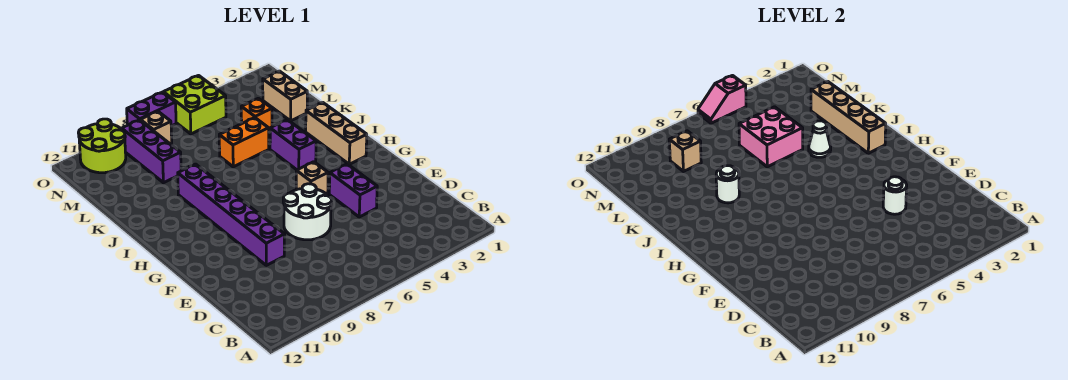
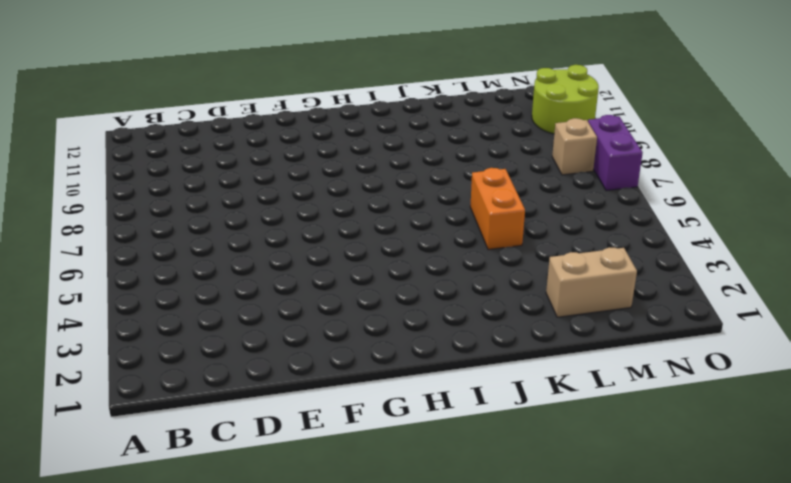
none -> purple brick E4:F4 level 1
none -> white round brick E6:F7 level 1
none -> purple brick E9:J9 level 1

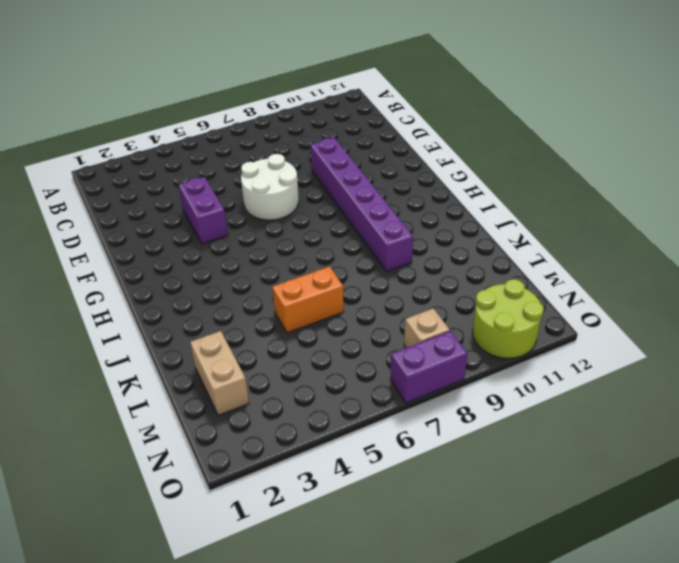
none -> tan brick G5 level 1
none -> tan brick H2:J2 level 1
none -> purple brick I4:J4 level 1

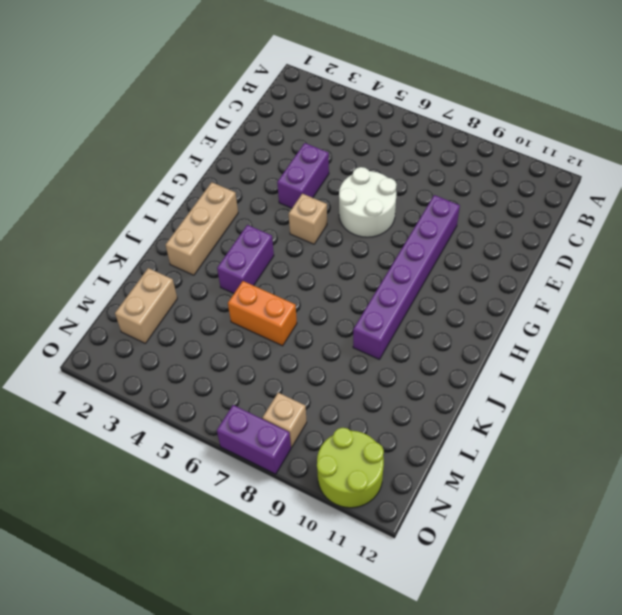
none -> orange brick L4 level 1
none -> purple brick L9:N9 level 1
none -> lime brick N5:O6 level 1

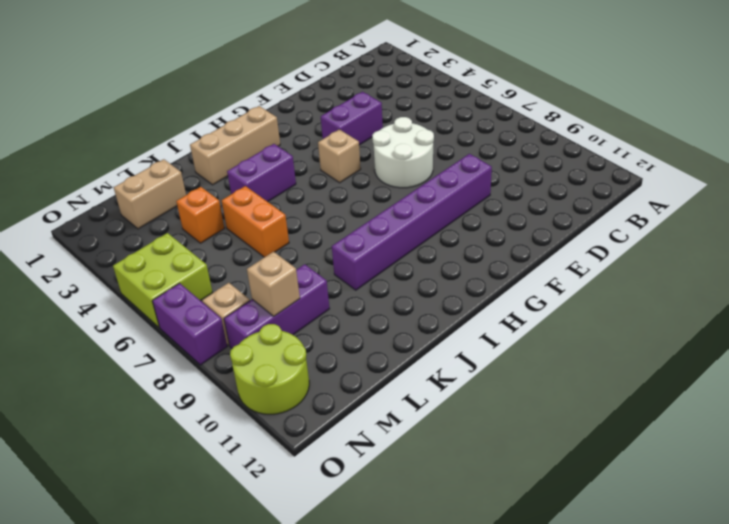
none -> white round brick E4 level 2
none -> tan brick I2:L2 level 2
none -> white cone J4 level 2

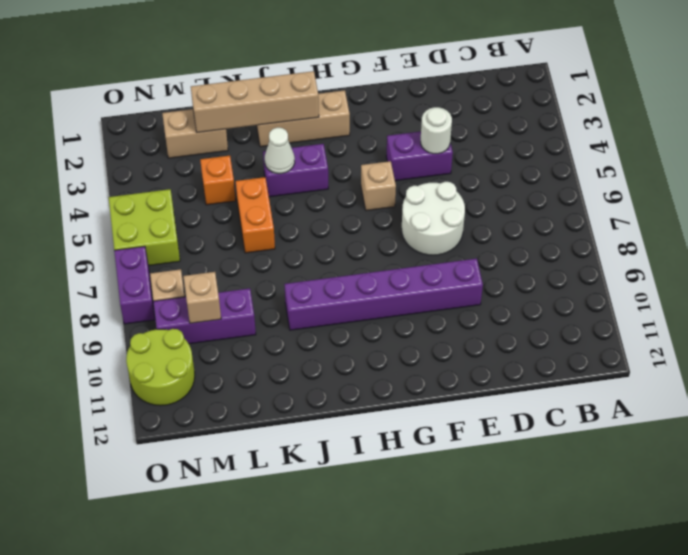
none -> white round brick J9 level 2
none -> pink brick K5:L6 level 2
none -> pink slope O5:O6 level 2 top 5

